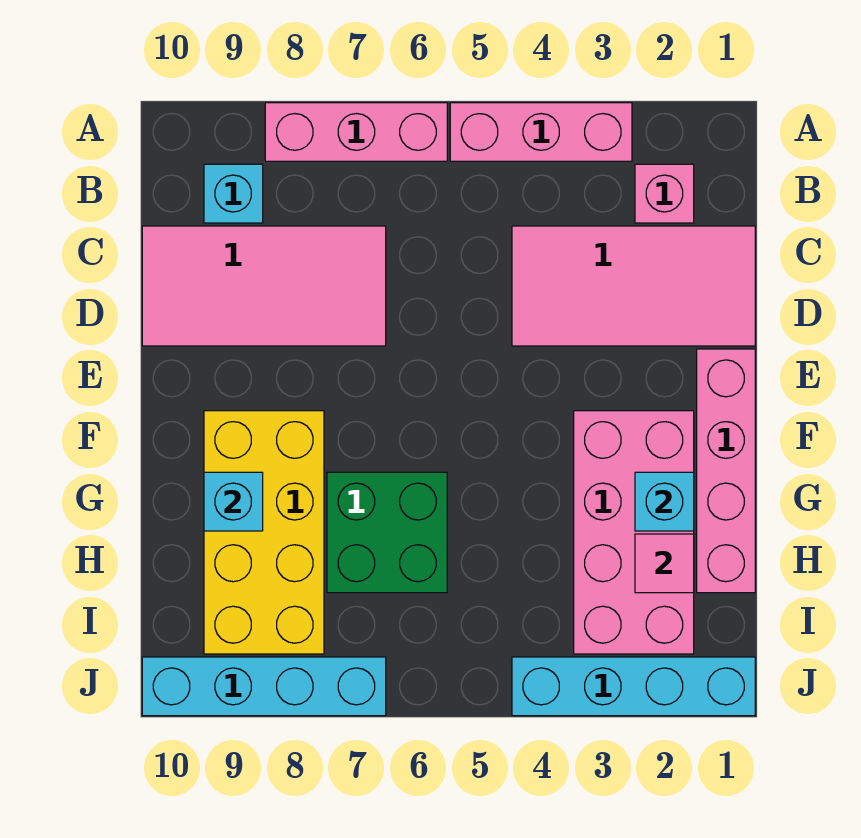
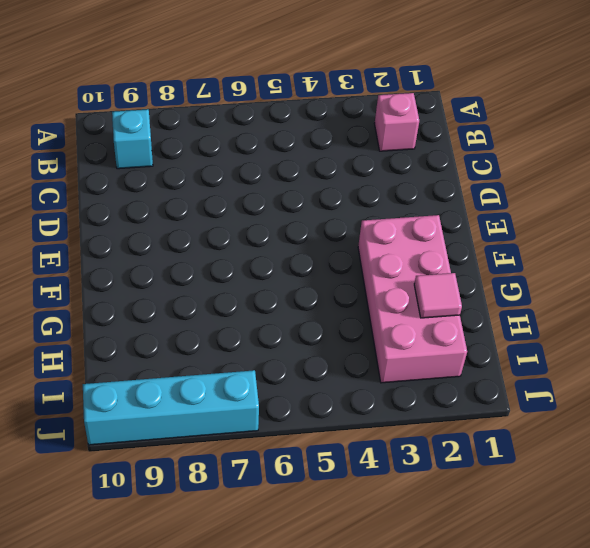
none -> pink brick A3:A5 level 1
none -> pink brick A6:A8 level 1
none -> pink tile C1:D4 level 1

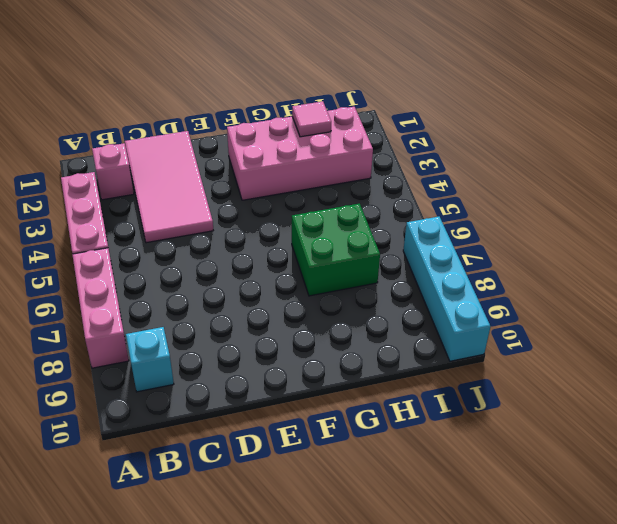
none -> pink tile C7:D10 level 1
none -> pink brick E1:H1 level 1
none -> yellow brick F8:I9 level 1

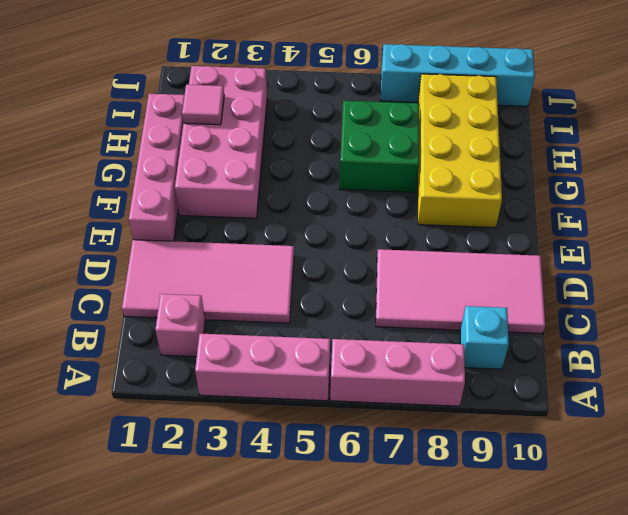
none -> cyan brick J1:J4 level 1
none -> cyan brick G2 level 2
none -> cyan brick G9 level 2

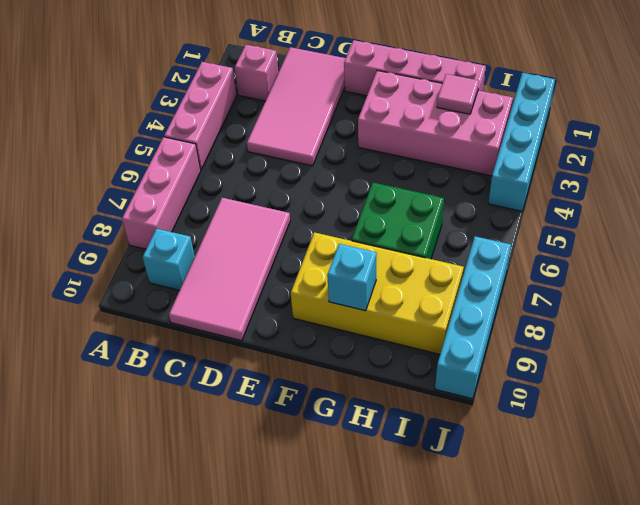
none -> cyan brick G2 level 2

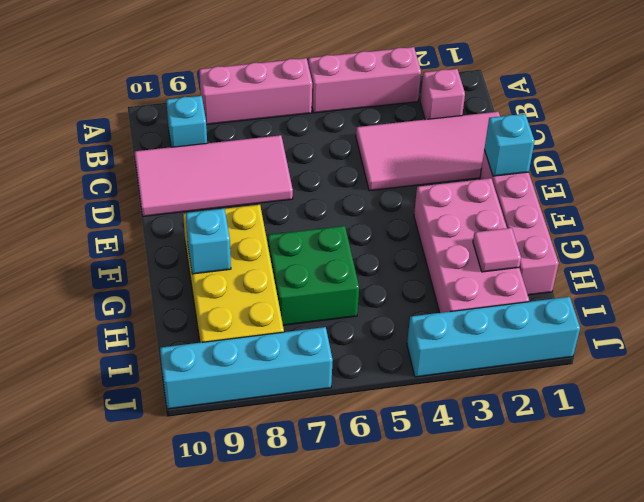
cyan brick E1 level 2 -> cyan brick G2 level 2

